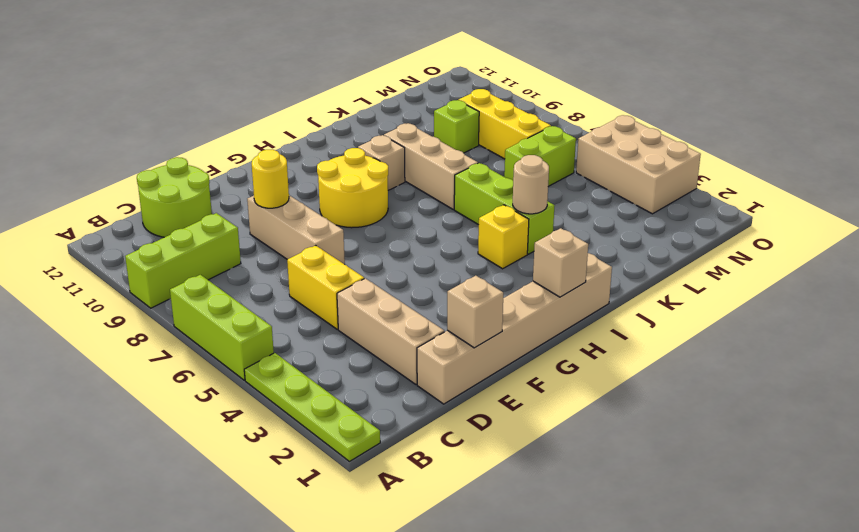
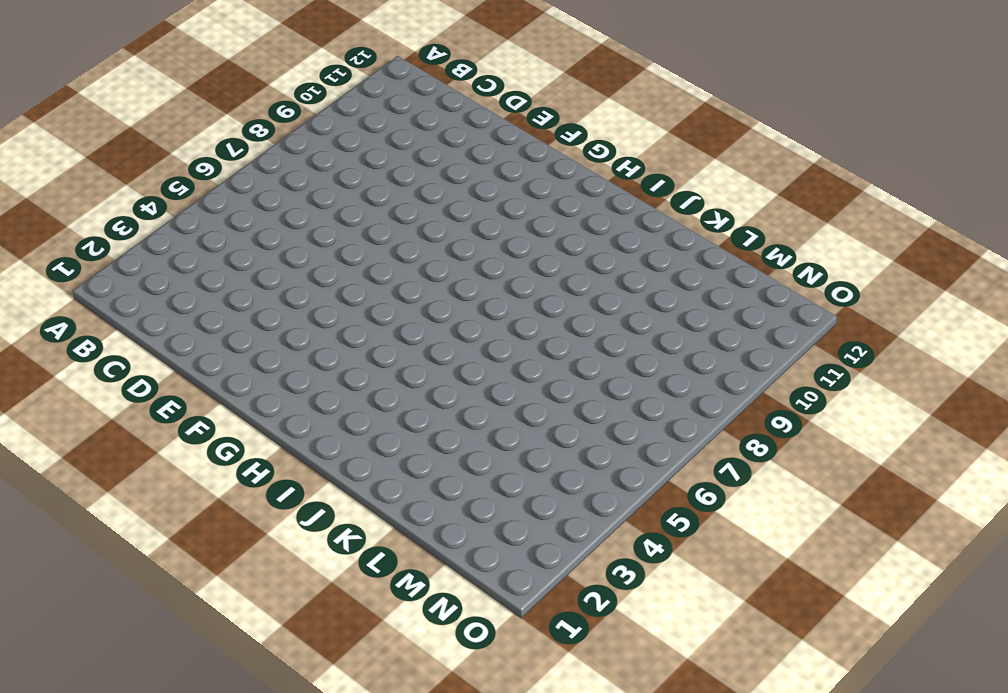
none -> lime plate A1:A4 level 1
none -> lime brick A5:A7 level 1
none -> lime brick A9:C9 level 1

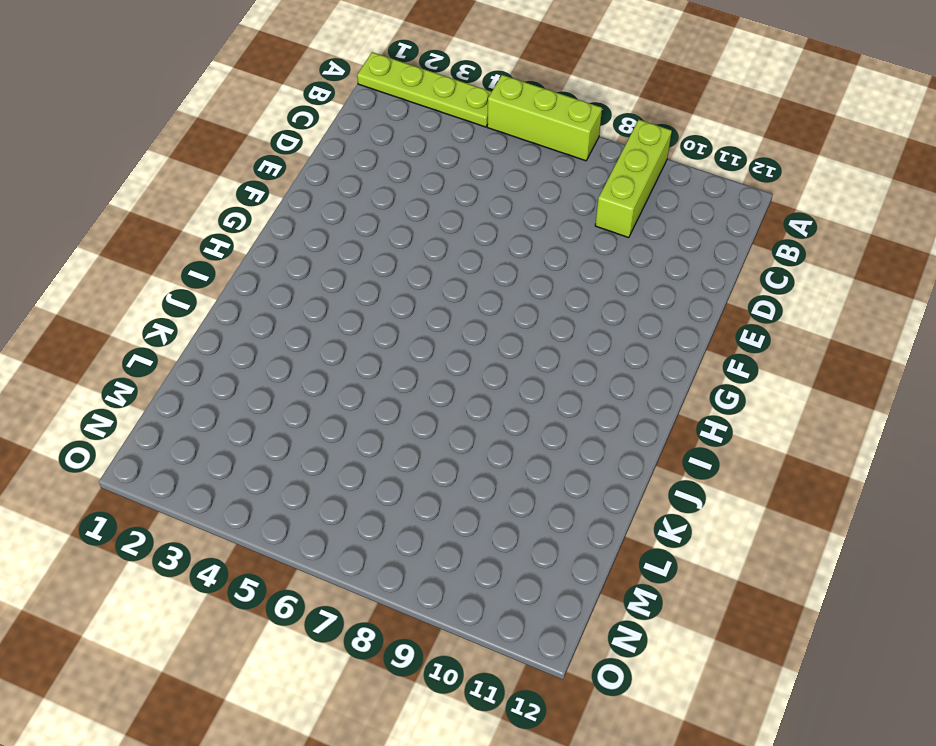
none -> lime round brick C11:D12 level 1
none -> tan brick D1:I1 level 1
none -> tan brick D2:D4 level 1

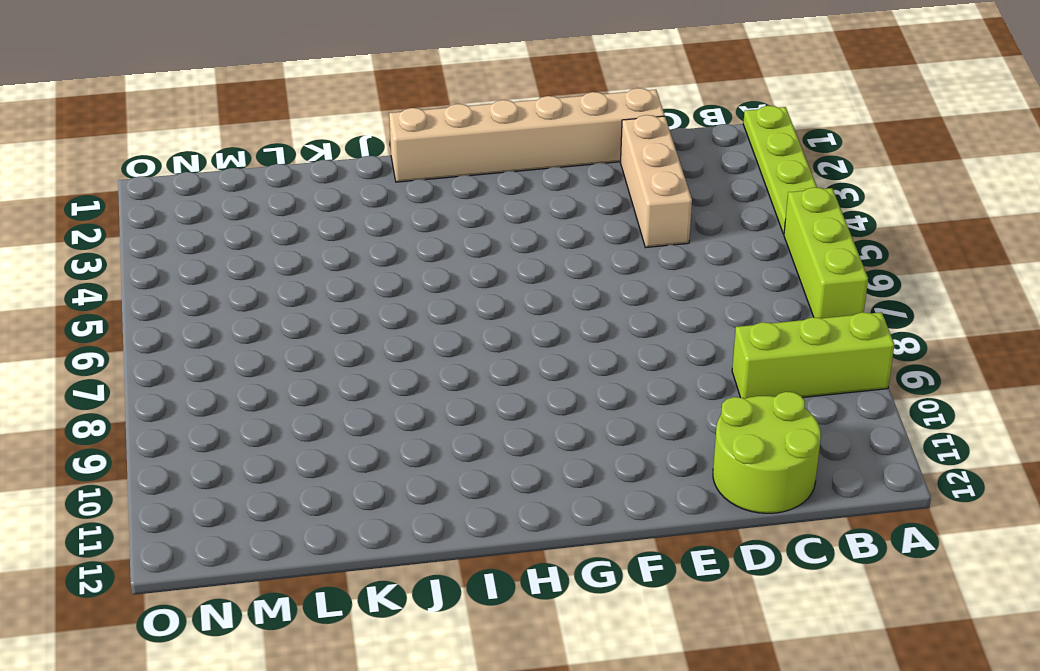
none -> yellow brick D5:D6 level 1
none -> tan brick E7:E9 level 1
none -> yellow round brick G8:H9 level 1

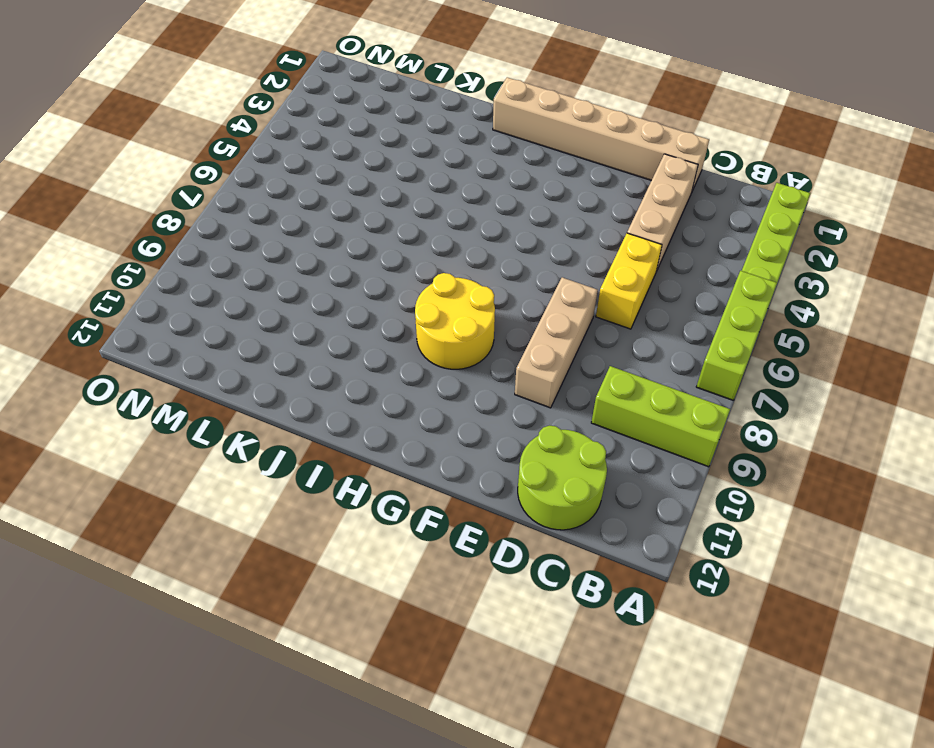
none -> yellow brick I4 level 1
none -> tan brick I9 level 1
none -> lime brick J4:J6 level 1

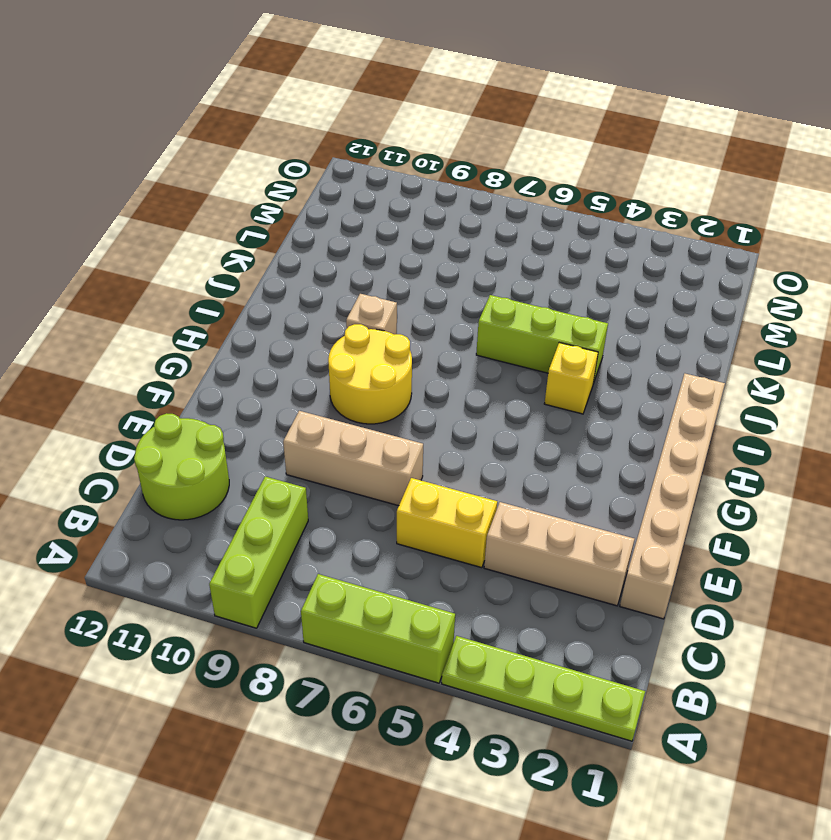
none -> tan brick J7:J9 level 1
none -> lime brick L6:M6 level 1
none -> lime brick L9 level 1

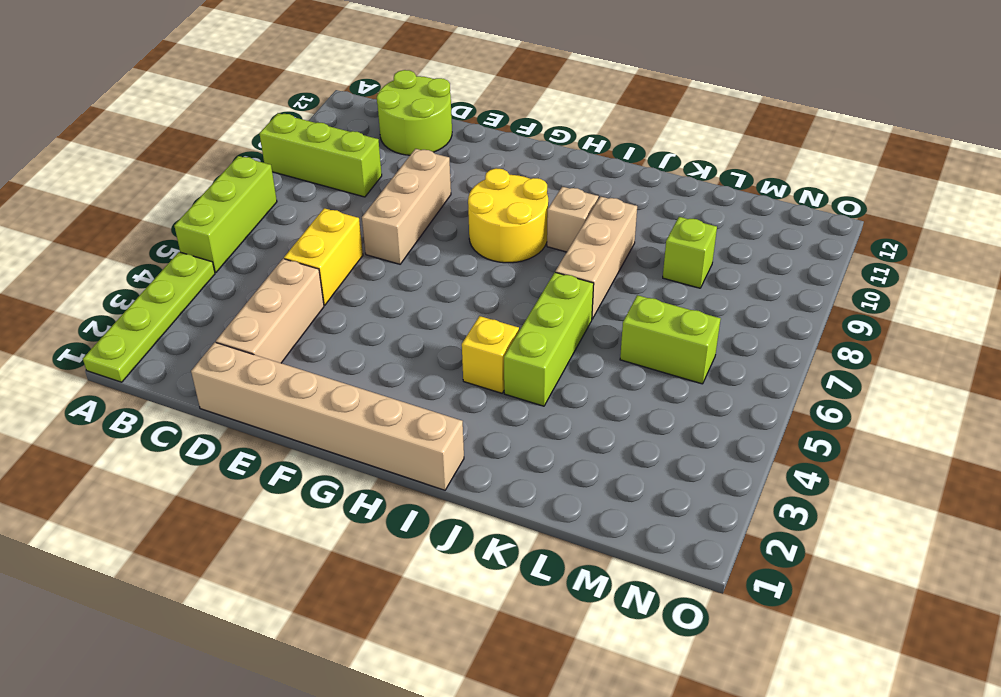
none -> yellow brick M7:M9 level 1
none -> tan brick N3:O5 level 1
none -> tan brick E1 level 2

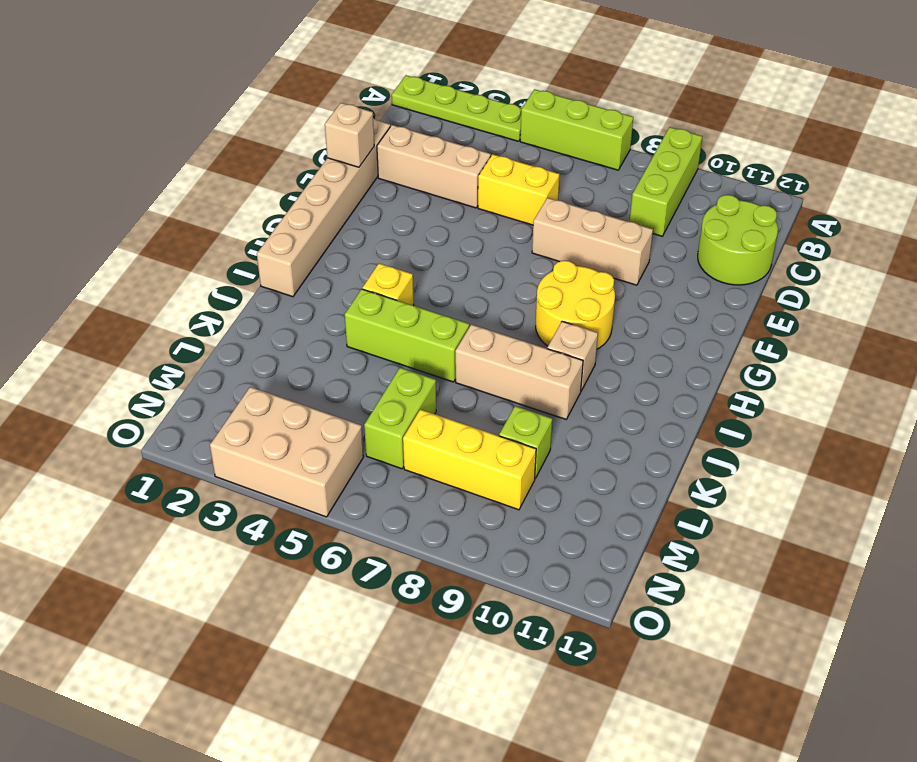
none -> yellow round brick E9 level 2
none -> tan brick H1 level 2
none -> tan round brick J4 level 2

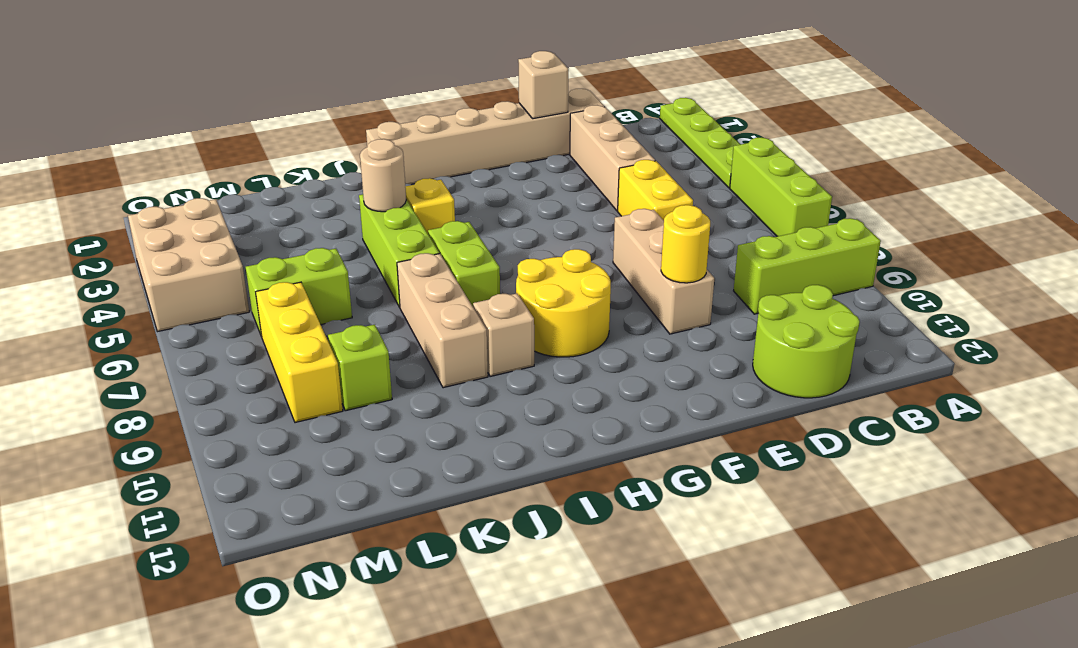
lime brick I6:I7 level 1 -> none
none -> tan brick H1 level 2

